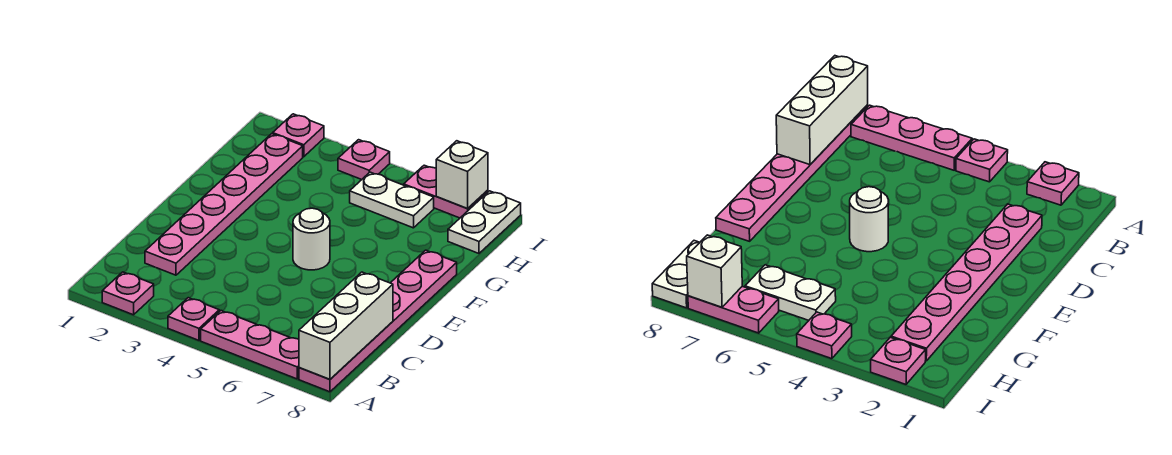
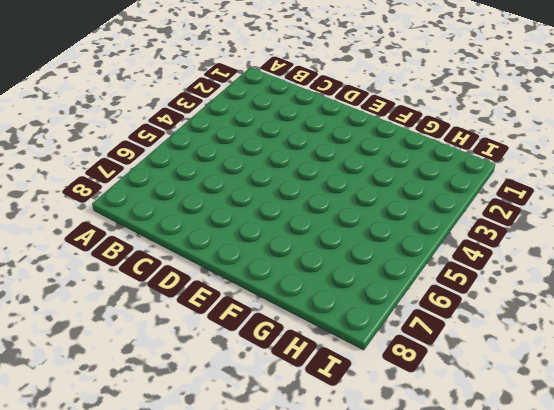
none -> pink plate A2 level 1
none -> pink plate A4 level 1
none -> pink plate A5:A7 level 1

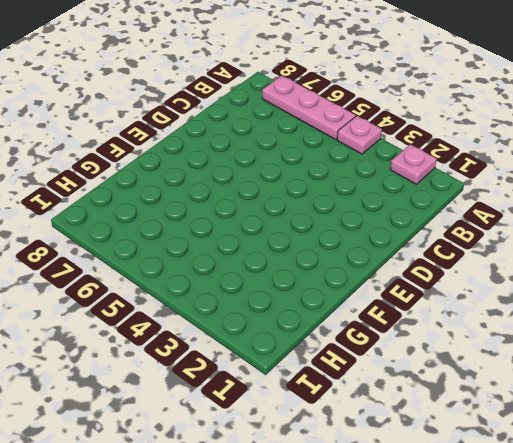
none -> pink plate A8:F8 level 1
none -> pink plate C2:H2 level 1
none -> white round brick E5 level 1

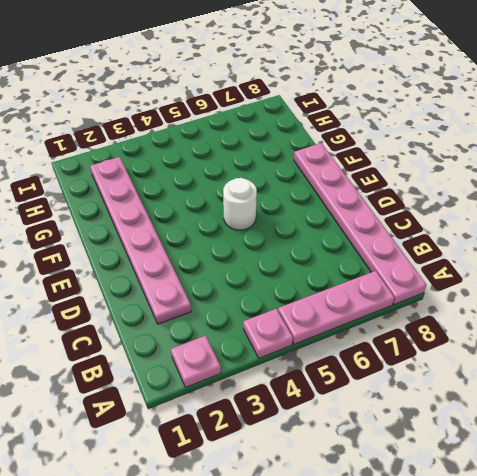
none -> white plate H5:H6 level 1
none -> white plate H8:I8 level 1
none -> pink plate I2 level 1

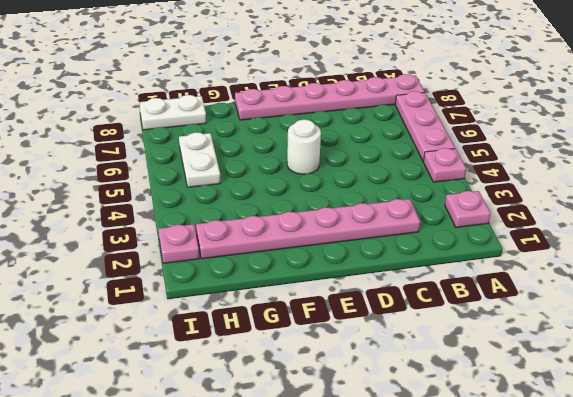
none -> pink plate I4 level 1
none -> pink plate I6:I7 level 1
none -> white brick A8:C8 level 2

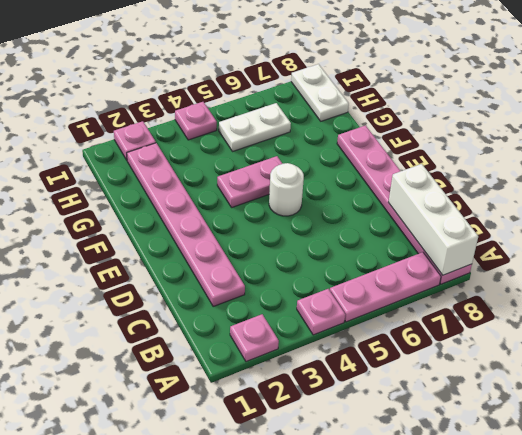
pink plate F4:F5 level 1 -> pink plate I6:I7 level 1
none -> white brick I7 level 2

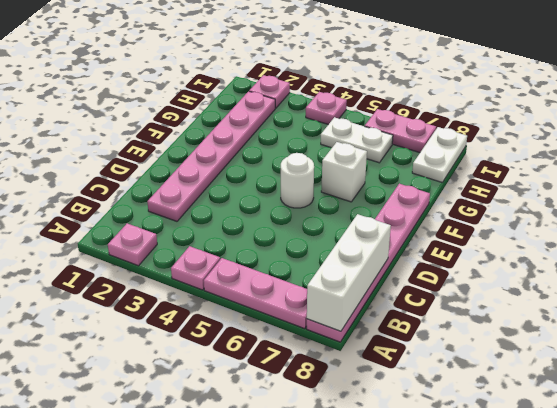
white brick F6 level 1 -> white brick I7 level 2

